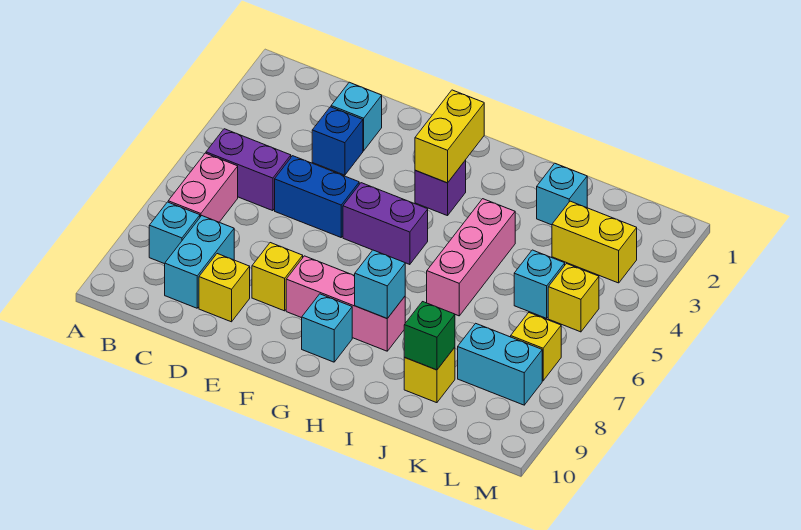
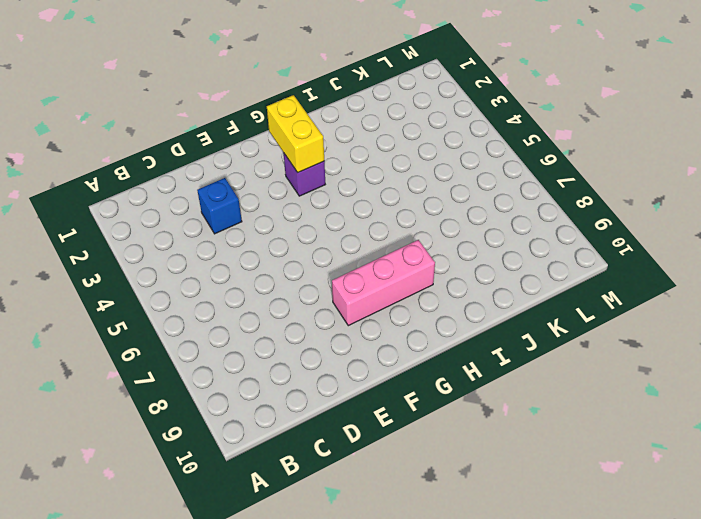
none -> purple brick B5:C5 level 1
none -> pink brick B6:B7 level 1
none -> cyan brick B8 level 1

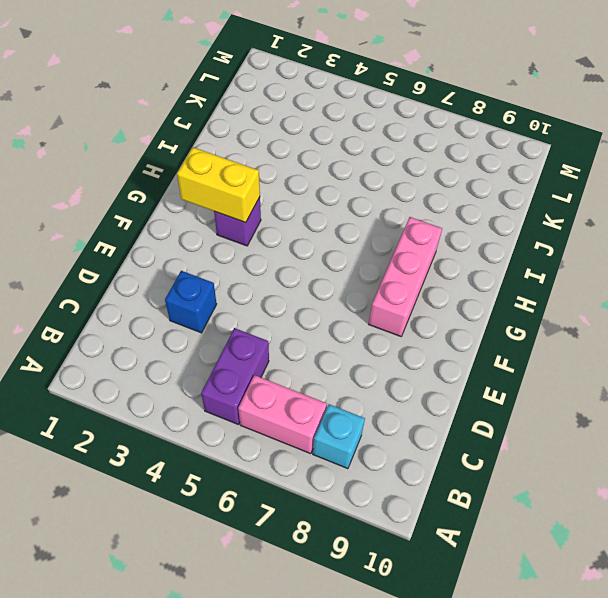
none -> cyan brick C8:C9 level 1
none -> cyan brick D2 level 1
none -> blue brick D5:E5 level 1

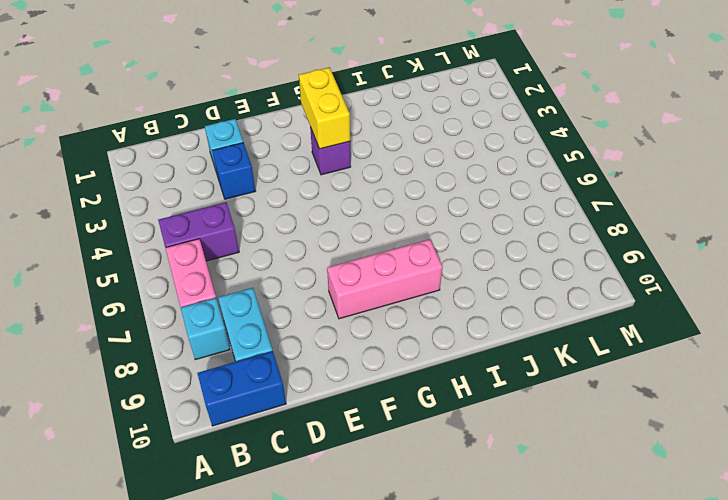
blue brick B10:C10 level 1 -> blue brick D5:E5 level 1
none -> yellow brick D9 level 1
none -> yellow brick E8 level 1
none -> purple brick F5:G5 level 1

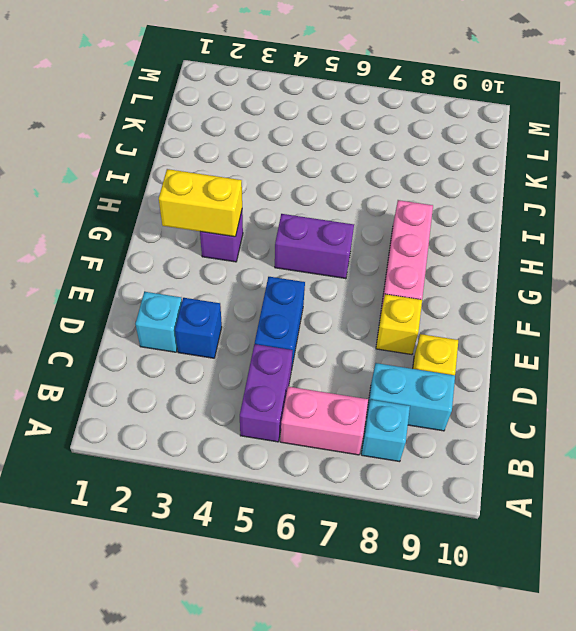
purple brick G5:G6 level 1 -> purple brick F5:G5 level 1
none -> cyan brick G9 level 1
none -> pink brick I4:I6 level 1
none -> cyan brick J2 level 1

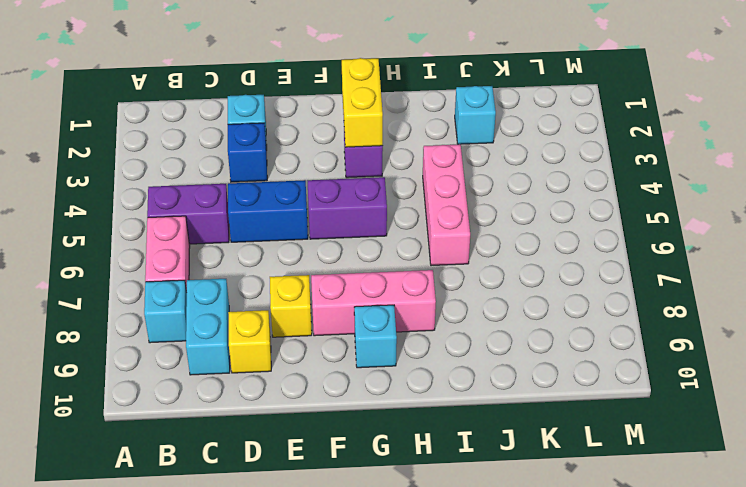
none -> yellow brick J9 level 1
none -> yellow brick K3:L3 level 1
none -> cyan brick K5 level 1

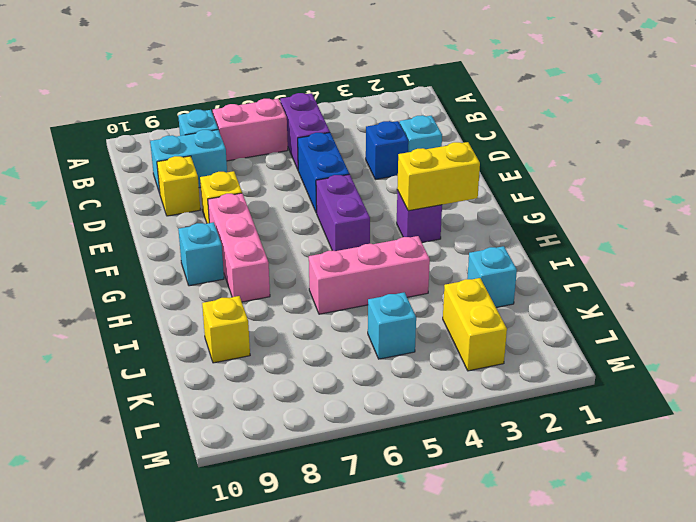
none -> cyan brick K8:L8 level 1
none -> yellow brick L5 level 1
none -> yellow brick L7 level 1

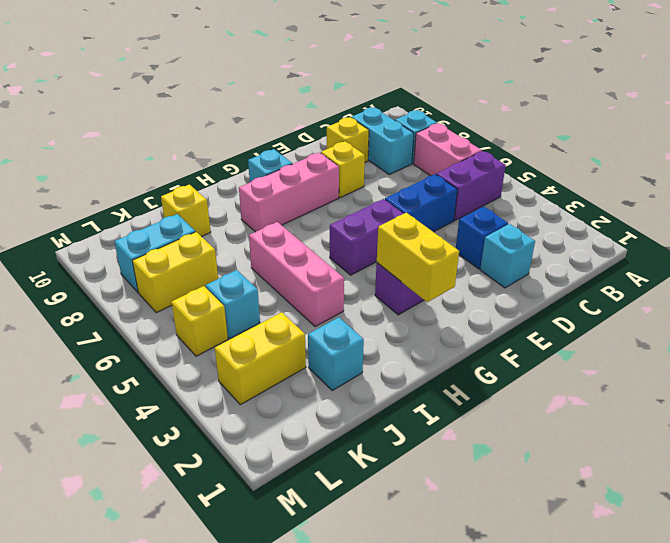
yellow brick K7:L7 level 1 -> yellow brick L7 level 1
none -> cyan brick H8 level 2
none -> green brick J9 level 2

